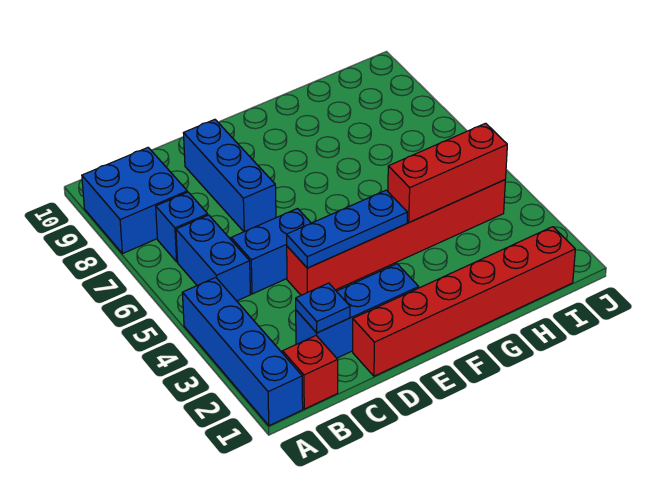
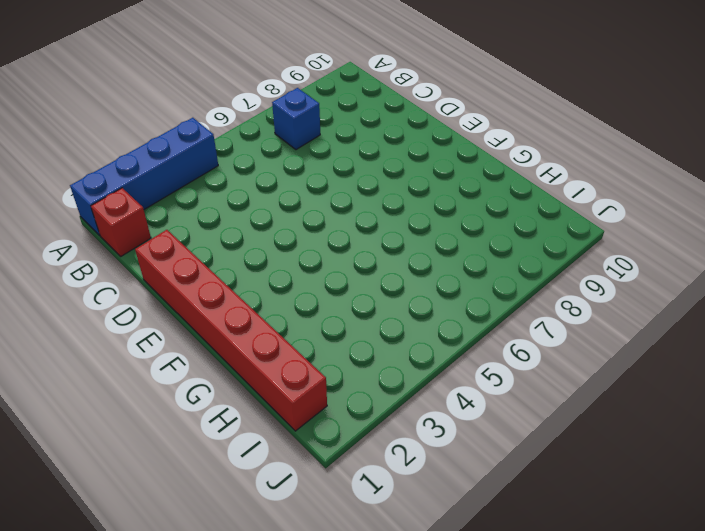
none -> blue brick A8:B9 level 1
none -> blue brick B5:B6 level 1
none -> blue brick C2:E2 level 1

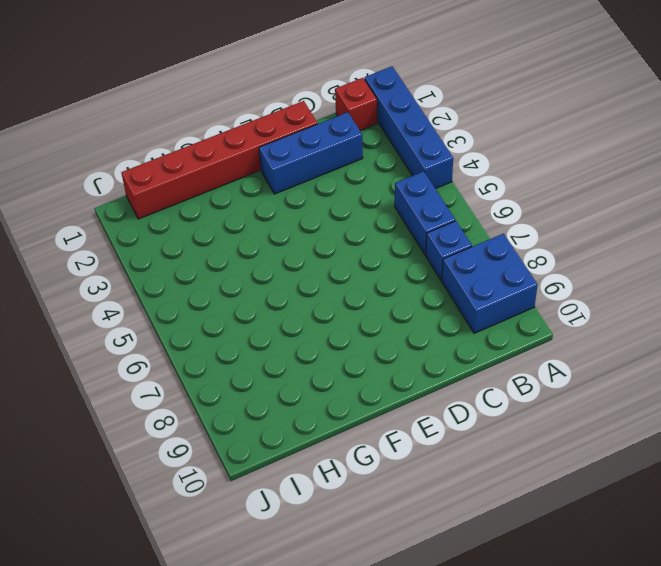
none -> blue brick C5:D5 level 1
none -> red brick D4:I4 level 1
none -> blue brick D7:D9 level 1

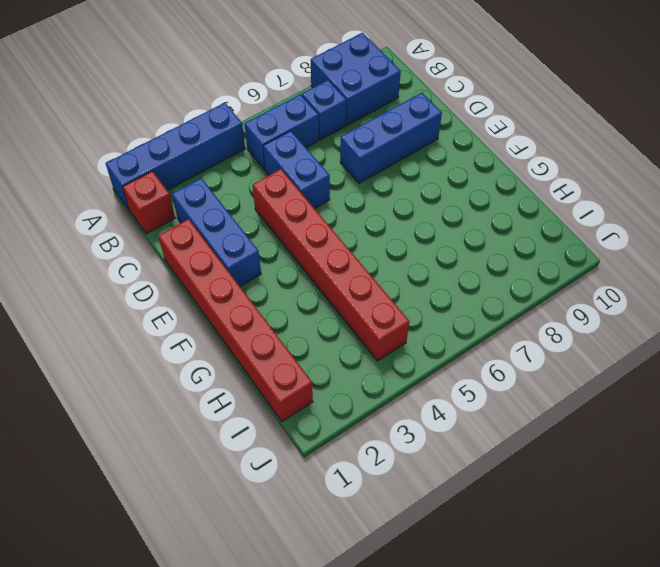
none -> blue plate C2 level 2
none -> blue plate D4:F4 level 2
none -> red brick G4:I4 level 2

